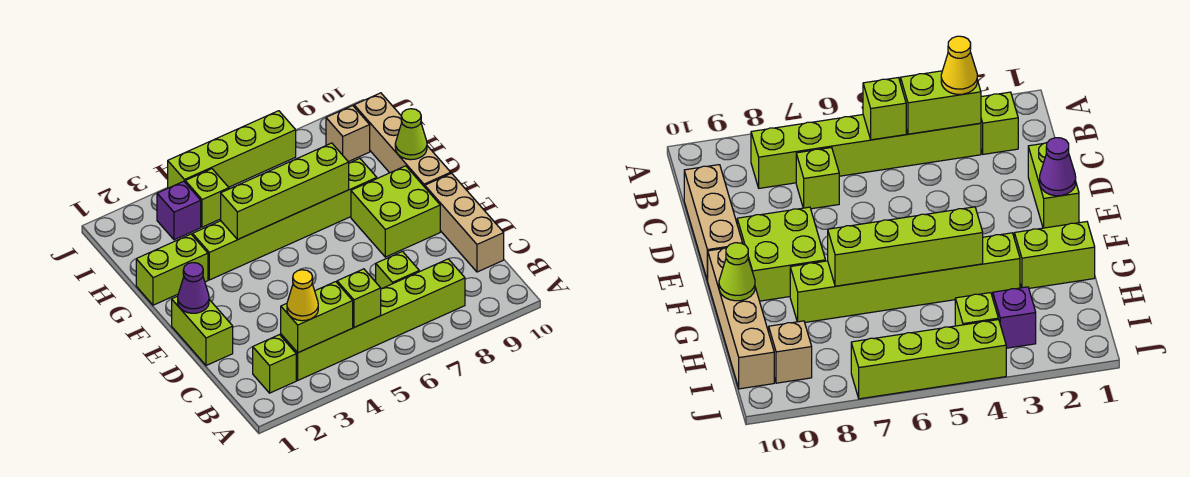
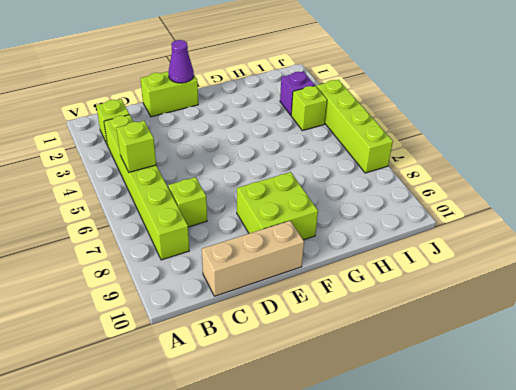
none -> tan brick F10:I10 level 1
none -> lime brick G1:G2 level 1
none -> lime brick G3:G8 level 1

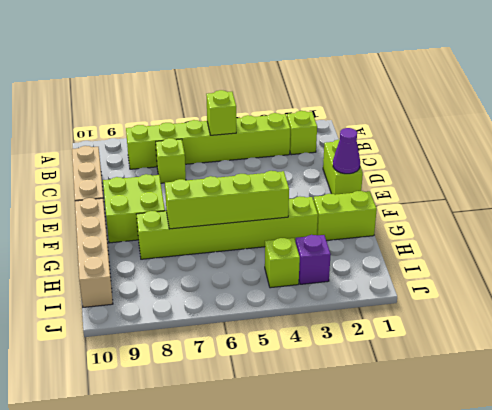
none -> tan brick I9 level 1
none -> lime brick J4:J7 level 1
none -> lime brick B3:B4 level 2

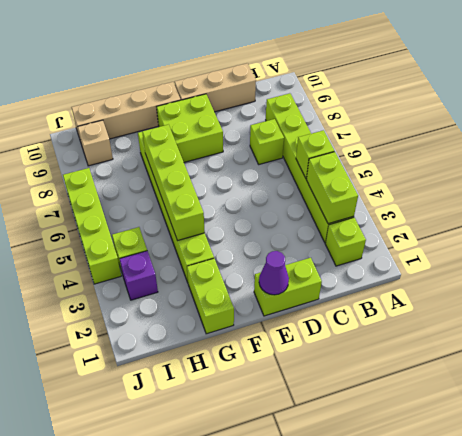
none -> lime cone G10 level 2
none -> yellow cone B3 level 3

